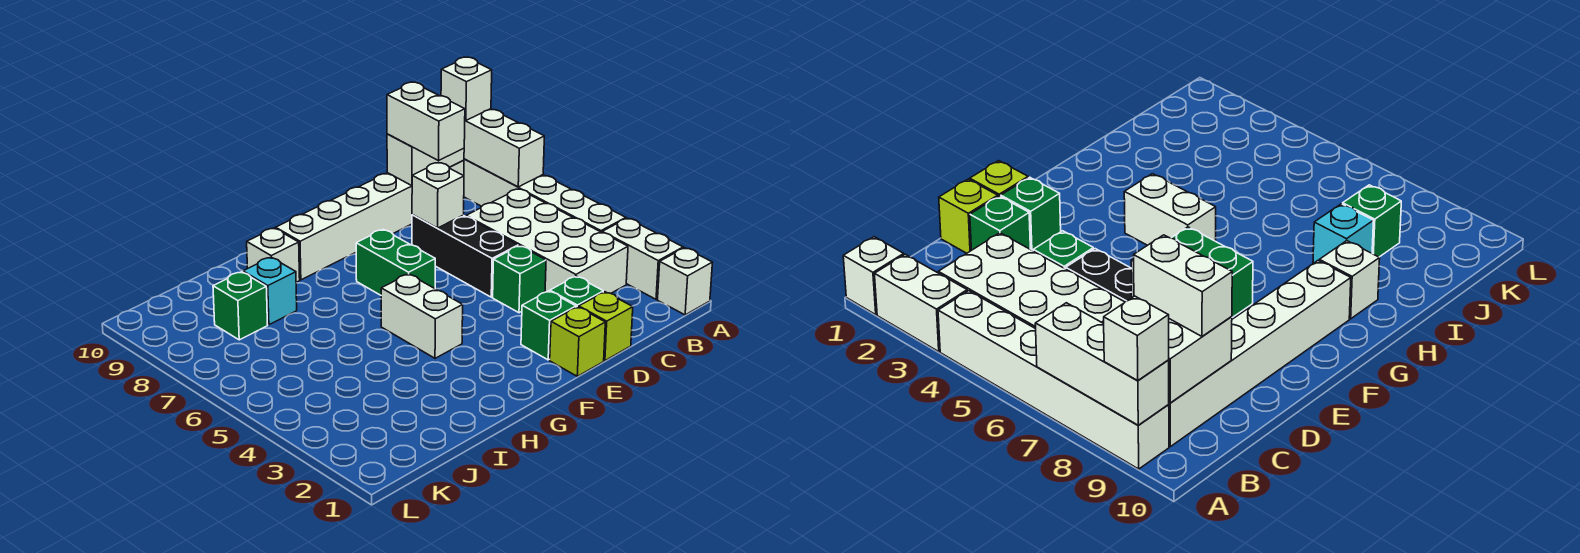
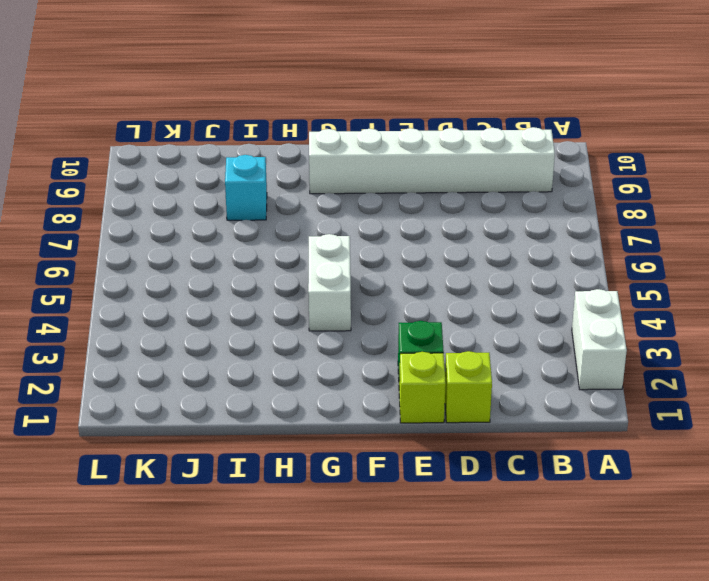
none -> white brick A1 level 1
none -> white brick A4:A9 level 1
none -> white brick B3:C6 level 1

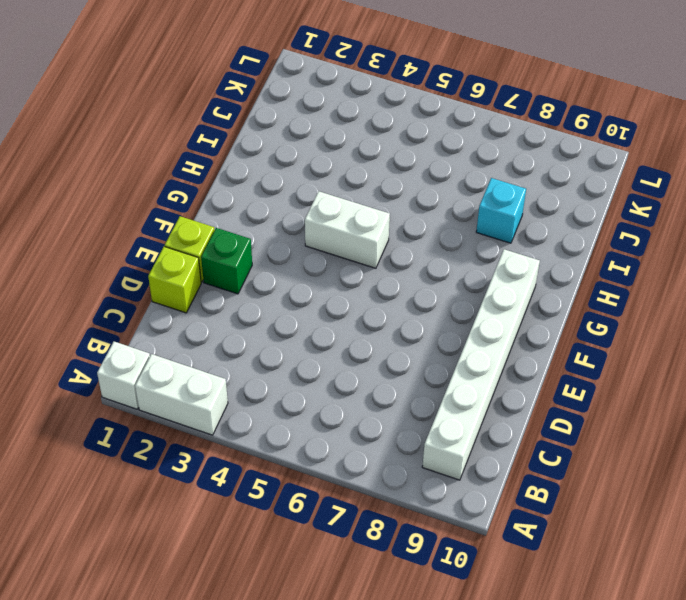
none -> white brick A4:A9 level 1
none -> white brick B3:C6 level 1
none -> green brick D2 level 1

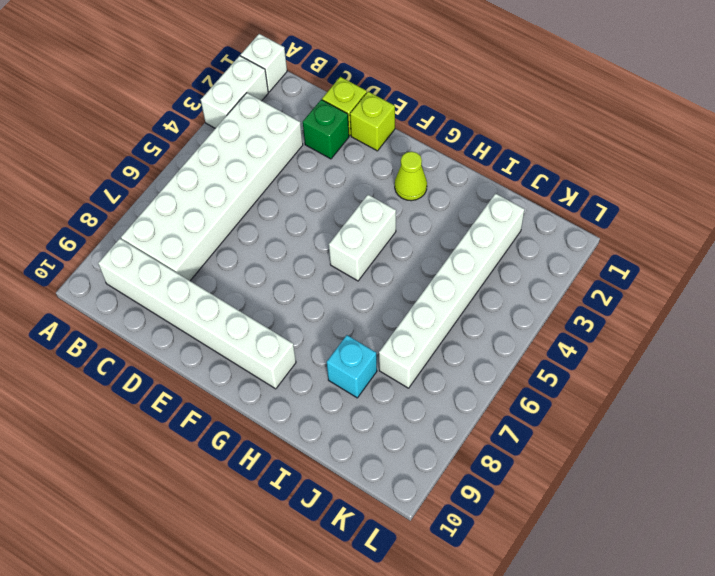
white brick B3:C8 level 1 -> white brick B3:C6 level 1
lime cone G2 level 1 -> none
white brick J2:J7 level 1 -> white brick A4:A9 level 1
none -> green brick D4 level 1
none -> black brick D5:D7 level 1
none -> green brick E2 level 1

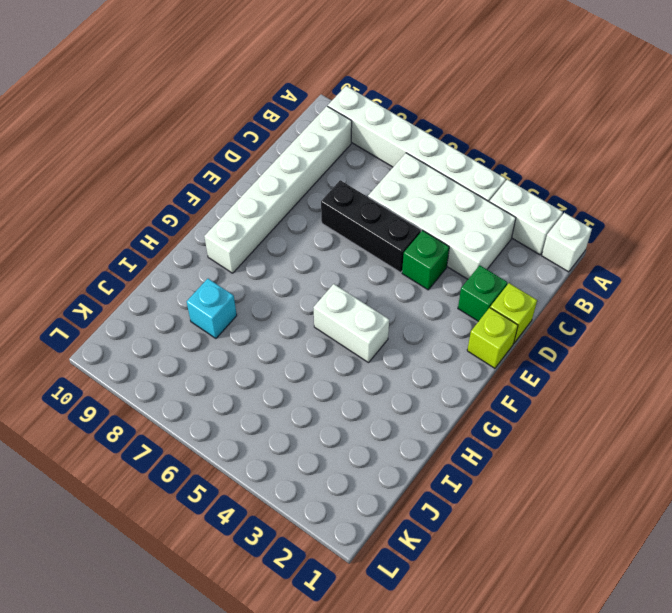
none -> green brick E2 level 1
none -> green brick F6:F7 level 1
none -> white brick H9 level 1

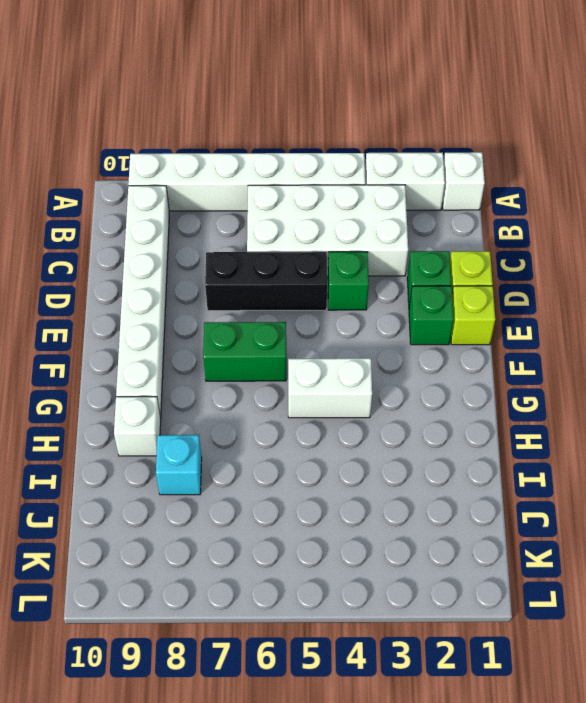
none -> green brick J8 level 1
none -> white brick A7:A9 level 2
none -> white brick B9:C9 level 2

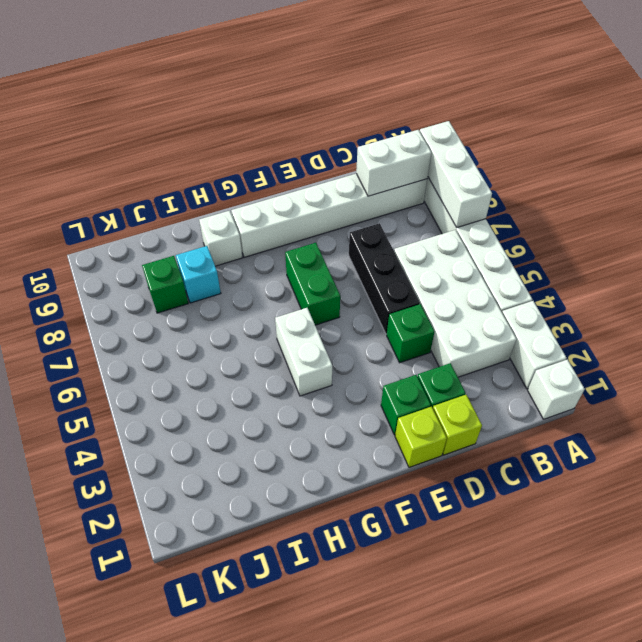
none -> white brick D7 level 2
none -> white brick A9 level 3
none -> white brick C8:C9 level 3

